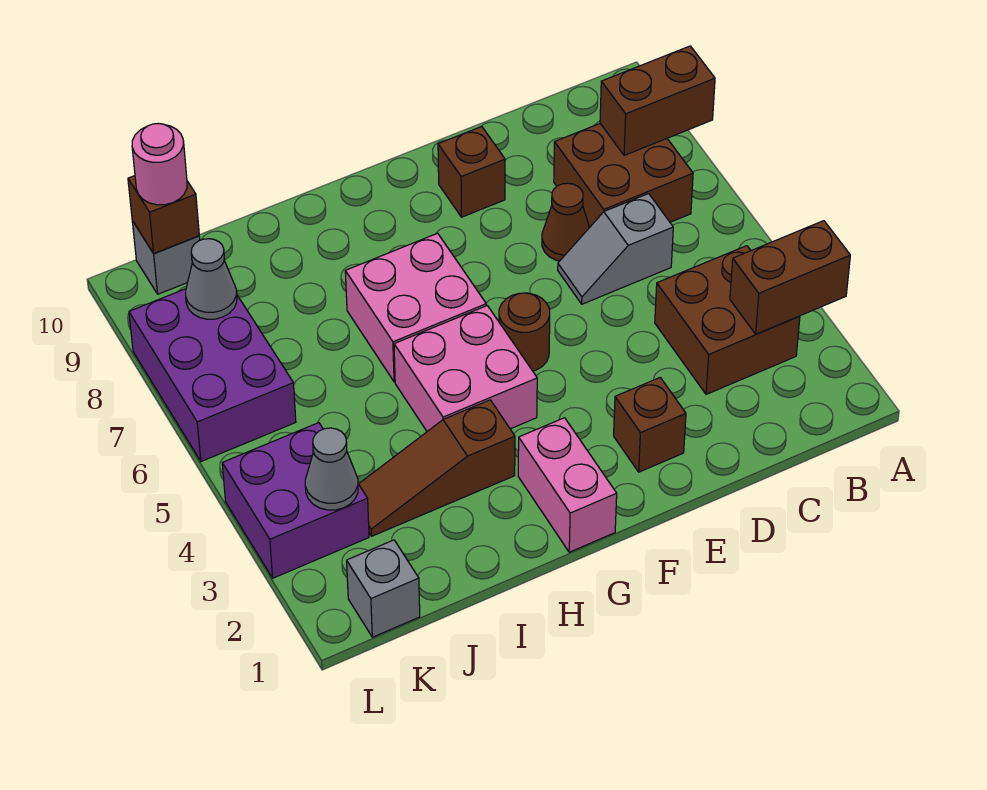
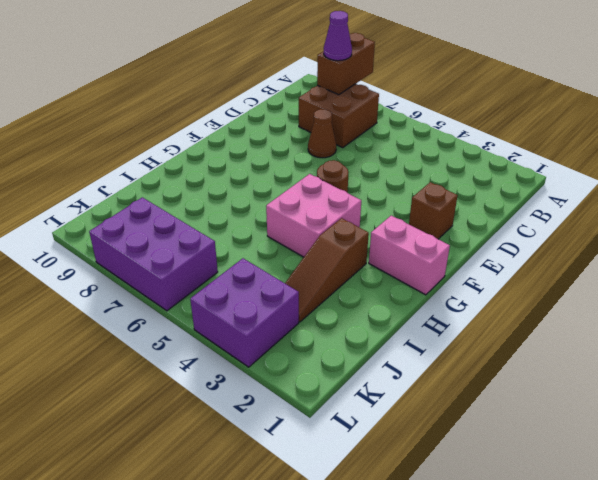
purple cone B8 level 3 -> none
none -> brown brick B3:C4 level 1
none -> grey slope C6:D6 level 1 top C
none -> brown brick E9 level 1

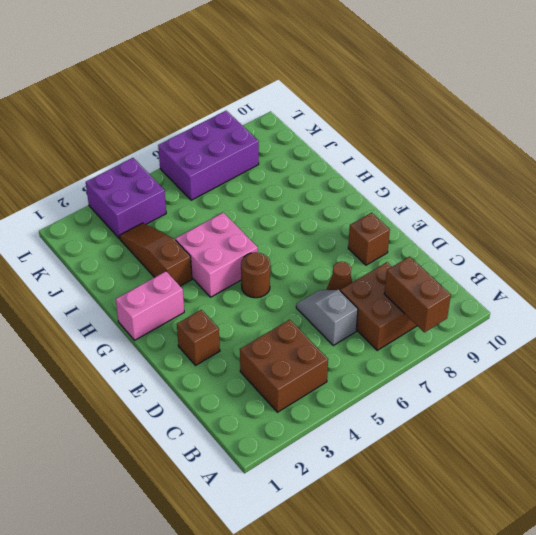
none -> pink brick G6:H7 level 1
none -> grey brick K1 level 1
none -> grey brick K10 level 1

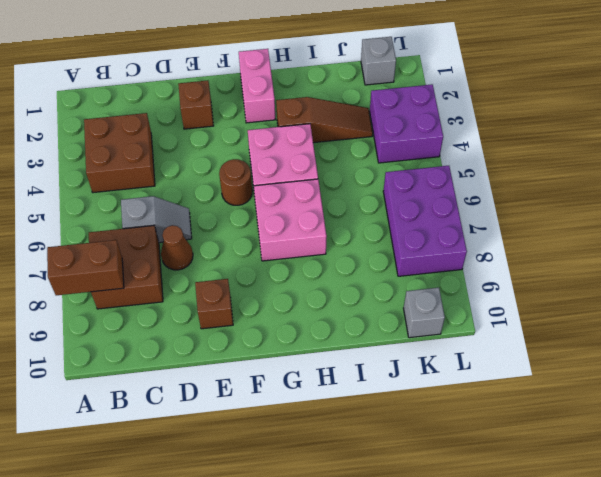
none -> brown brick A3:B3 level 2
none -> grey cone K3 level 2
none -> grey cone K8 level 2

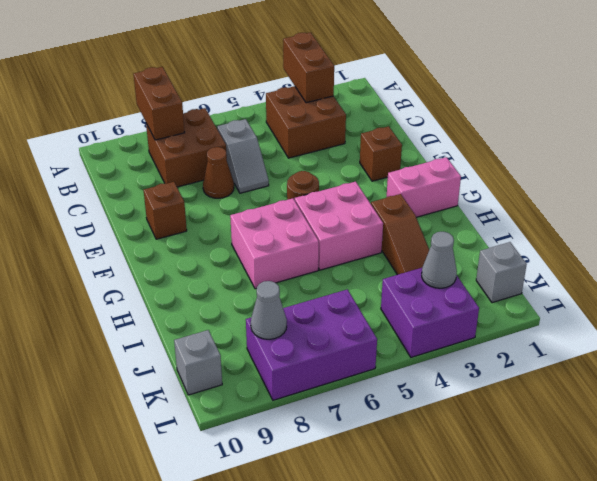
none -> brown brick K10 level 2
none -> pink round brick K10 level 3

